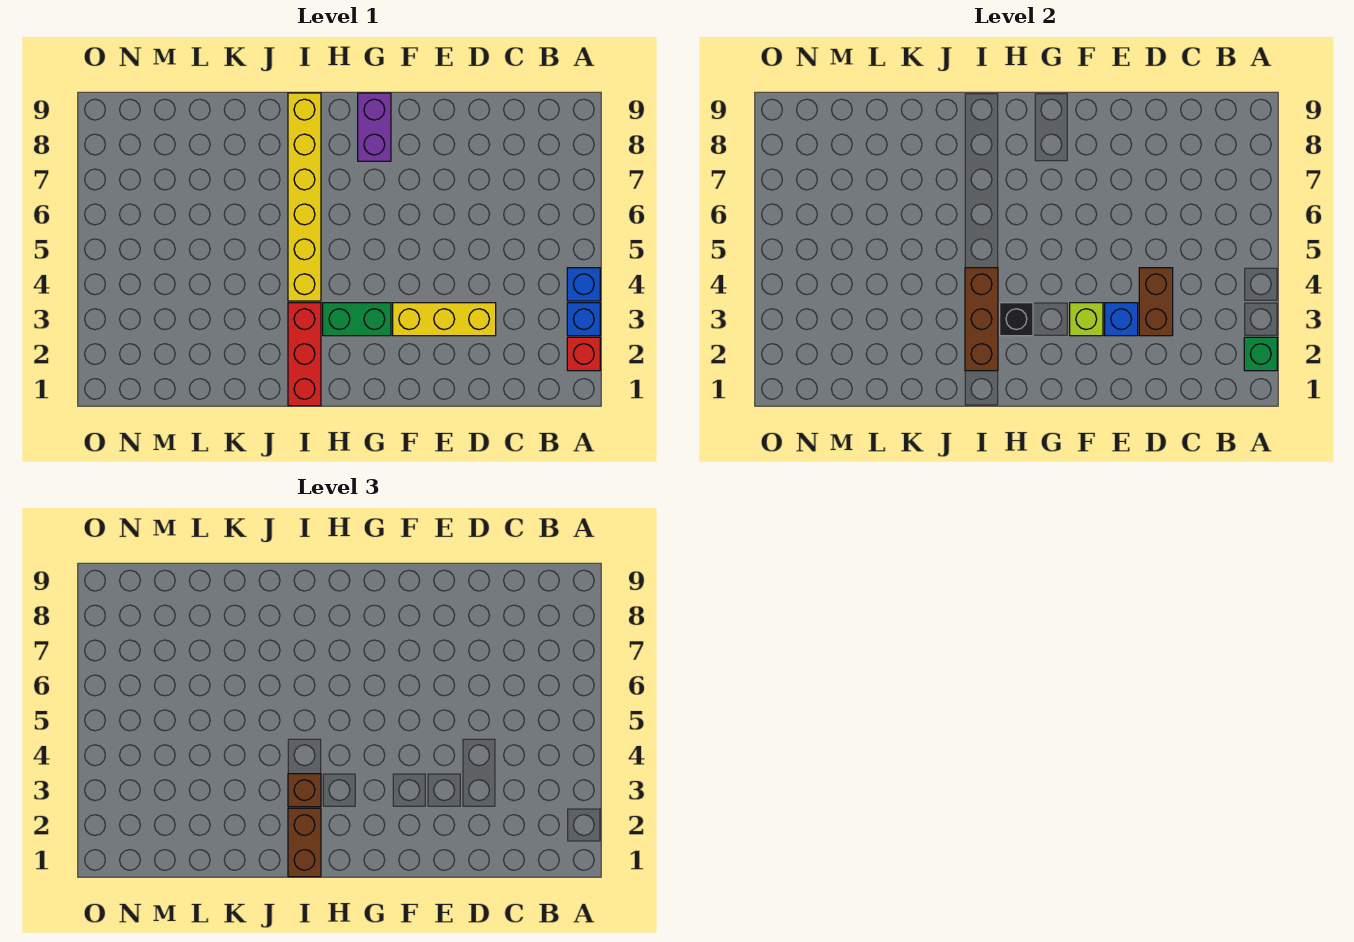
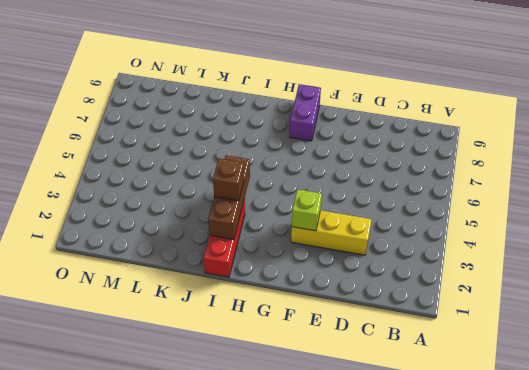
none -> red brick A2 level 1
none -> blue brick A3 level 1
none -> blue brick A4 level 1

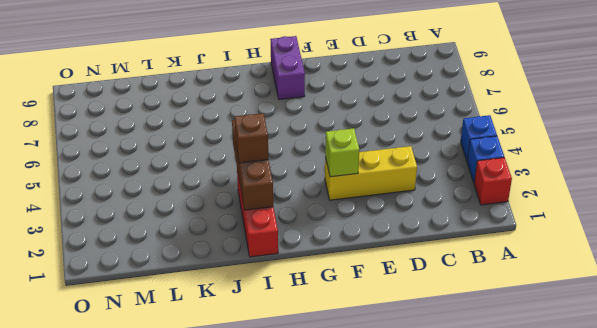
none -> green brick G3:H3 level 1
none -> yellow brick I4:I9 level 1
none -> green brick A2 level 2

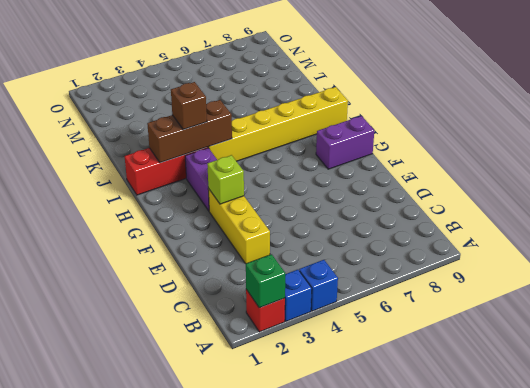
purple brick G3:H3 level 1 -> green brick G3:H3 level 1
none -> brown brick D3:D4 level 2
none -> blue brick E3 level 2
none -> black brick H3 level 2

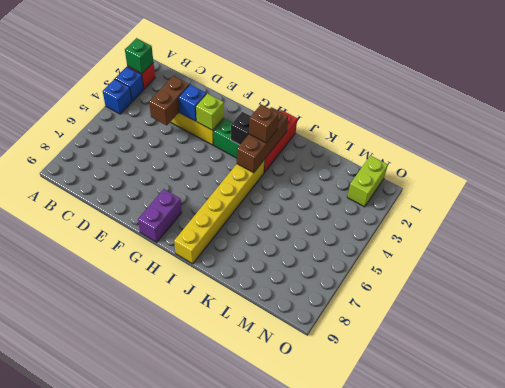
lime brick N1:N2 level 1 -> none
none -> brown brick I1:I2 level 3

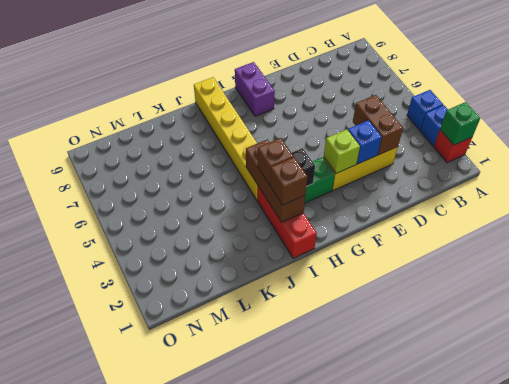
brown brick I2 level 3 -> brown brick I1:I2 level 3

